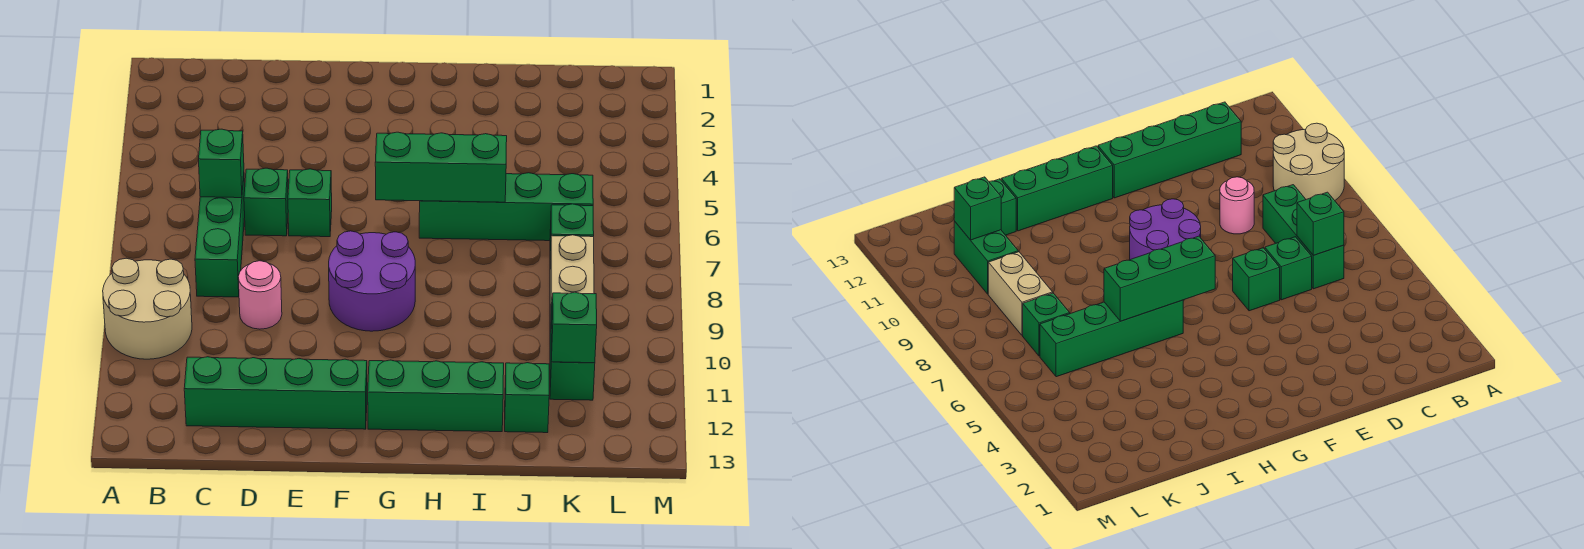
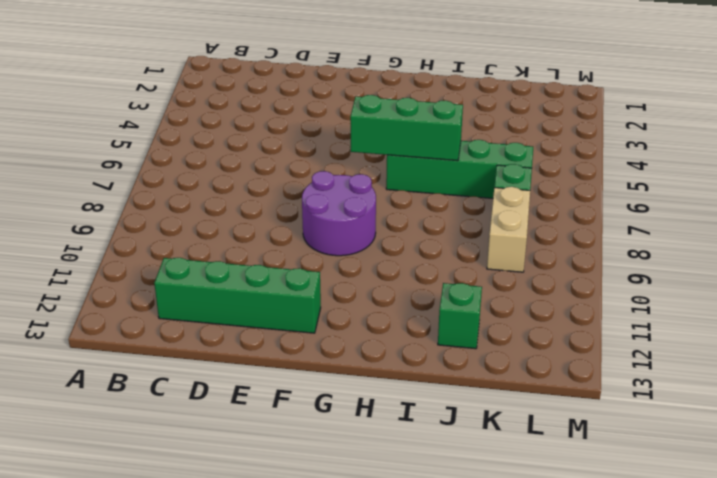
none -> tan round brick A9:B10 level 1
none -> green brick C6:C8 level 1
none -> green brick D6 level 1

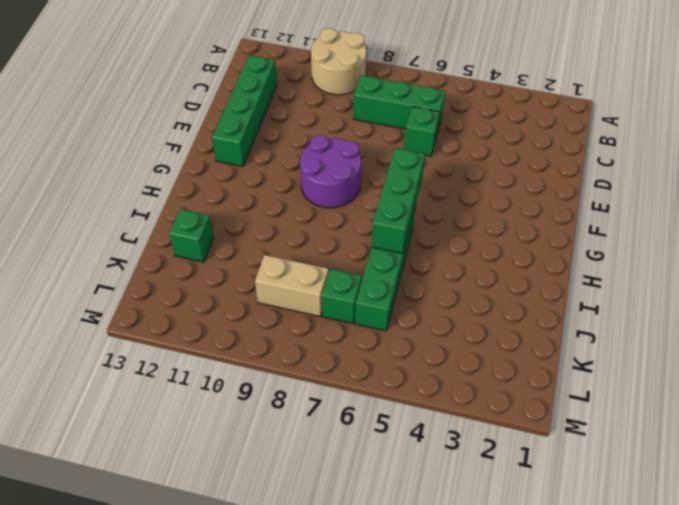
none -> pink round brick D9 level 1
none -> green brick E6 level 1
none -> green brick G12:I12 level 1

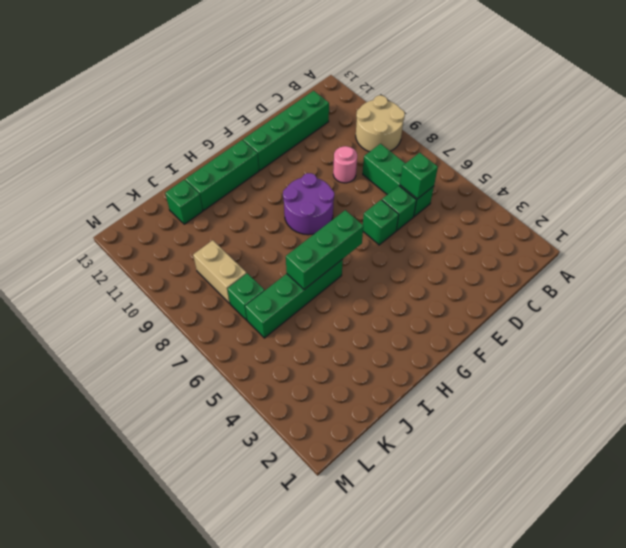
none -> green brick K10:K11 level 1
none -> green brick K11 level 2

